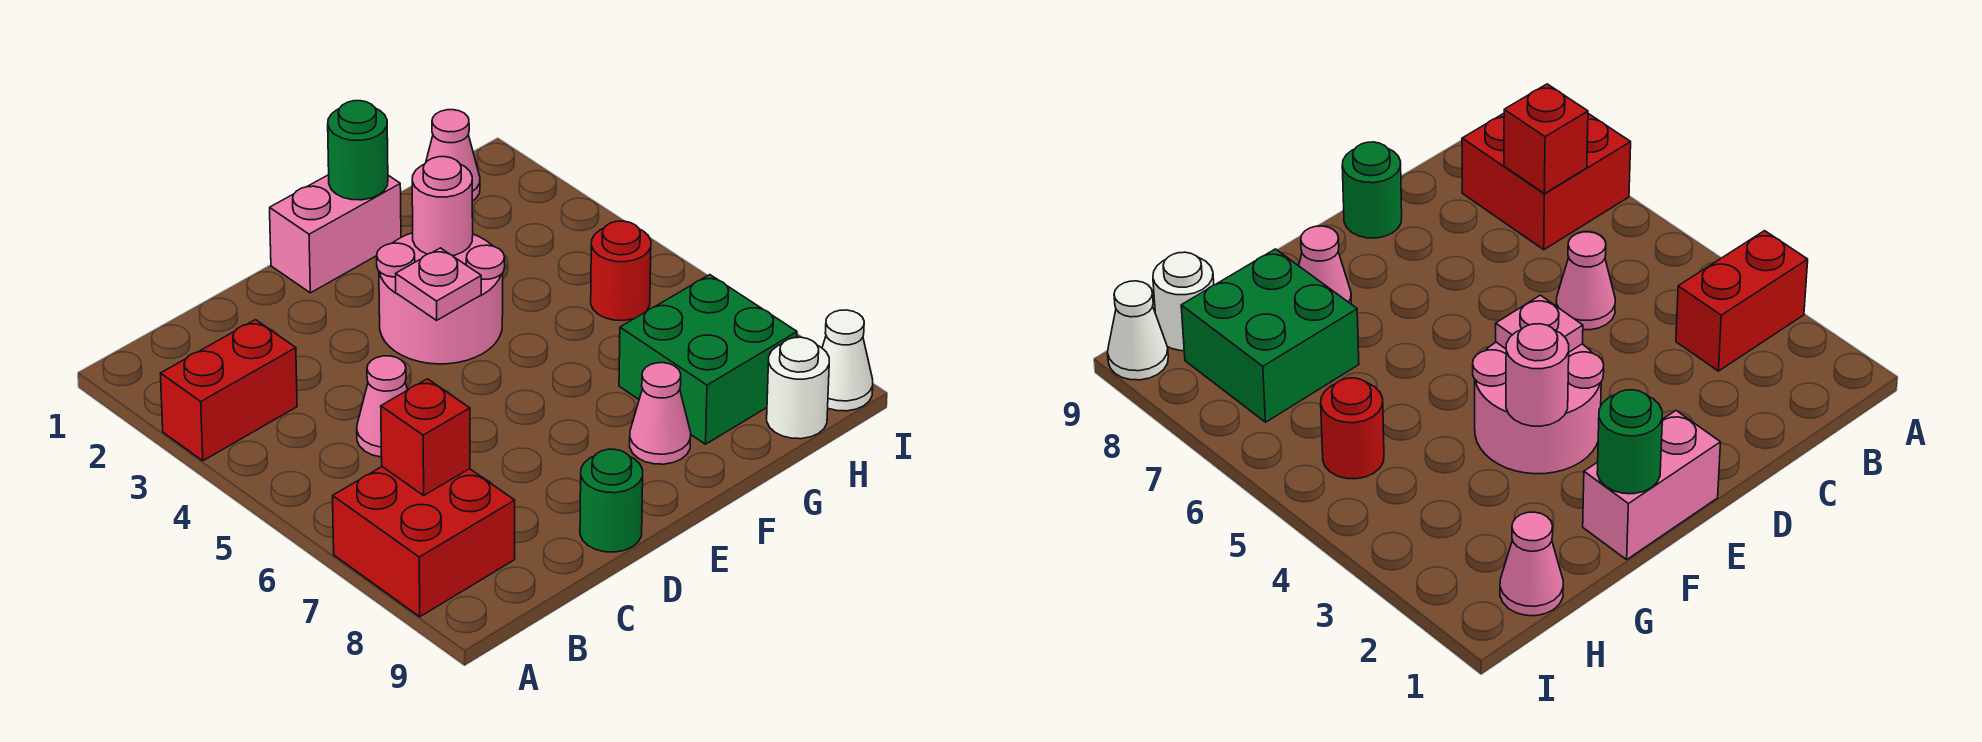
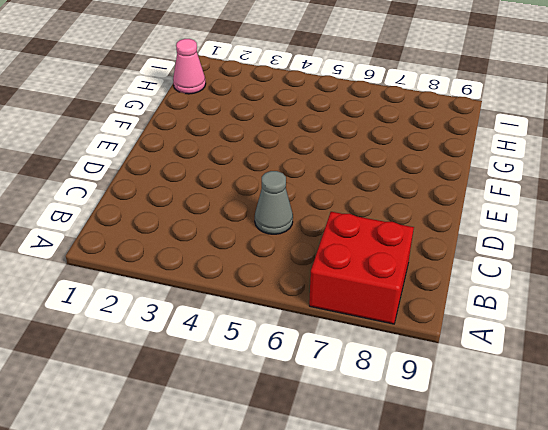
grey cone C5 level 1 -> pink cone C5 level 1
none -> red brick A3:B3 level 1
none -> green round brick D9 level 1
none -> pink brick E1:F1 level 1

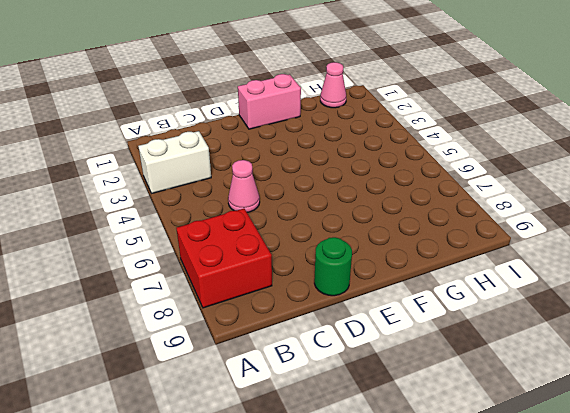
white brick A3:B3 level 1 -> red brick A3:B3 level 1
none -> pink round brick E3:F4 level 1
none -> pink cone F8 level 1
none -> green brick G7:H8 level 1

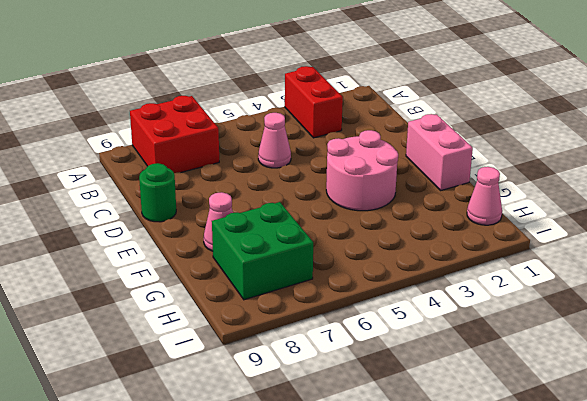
none -> red round brick H5 level 1
none -> white round brick H9 level 1
none -> white cone I9 level 1

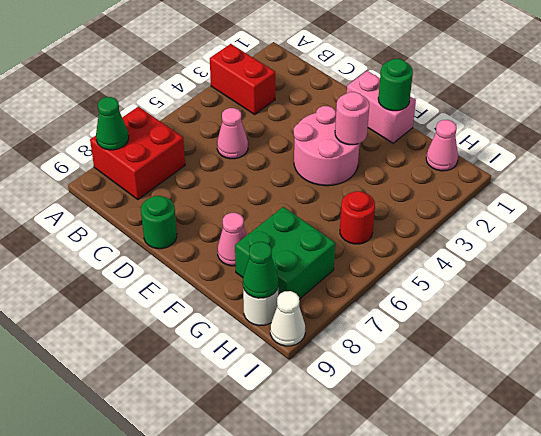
green cone A8 level 2 -> none
green cone H9 level 2 -> none
none -> red brick B7 level 2
none -> pink plate E4 level 2

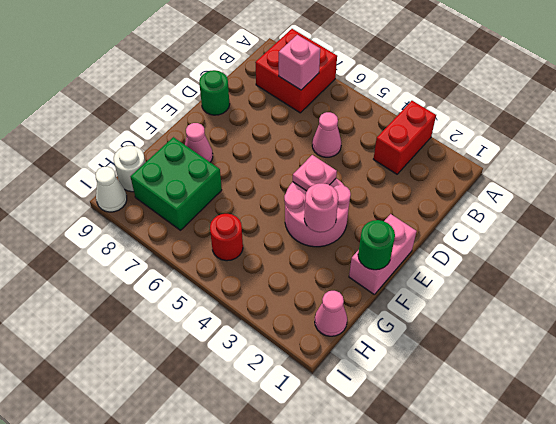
pink brick B7 level 2 -> red brick B7 level 2

